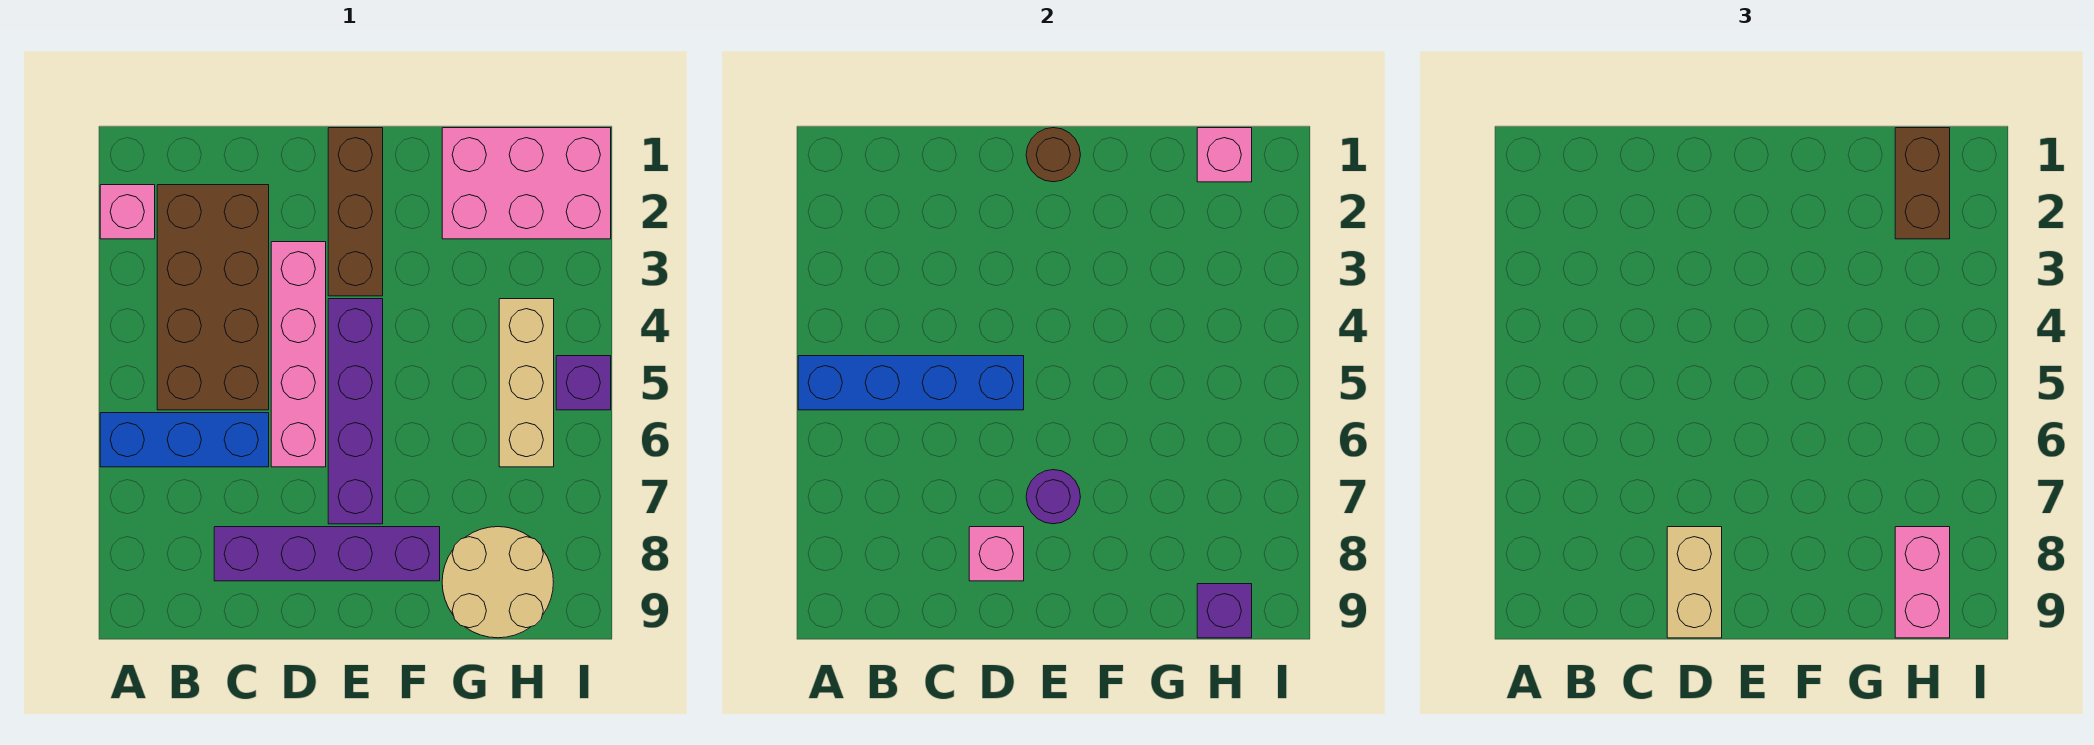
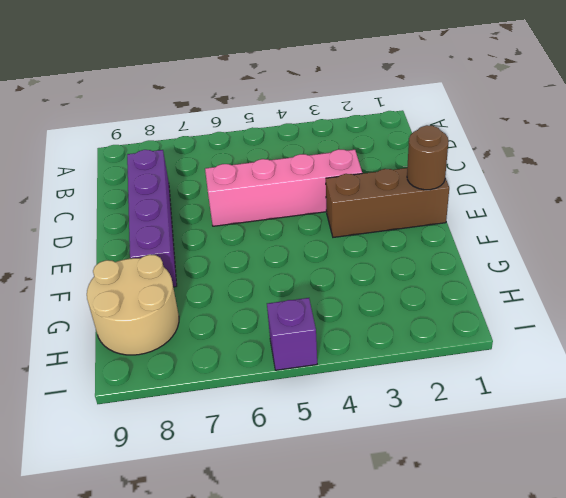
none -> pink brick A2 level 1
none -> blue brick A6:C6 level 1
none -> brown brick B2:C5 level 1

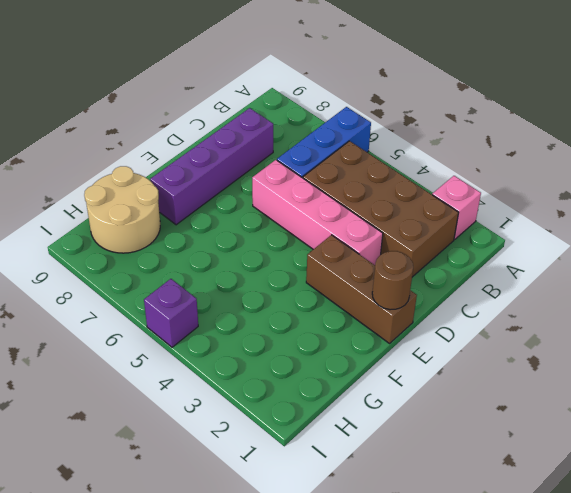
none -> purple brick E4:E7 level 1
none -> pink brick G1:I2 level 1
none -> tan brick H4:H6 level 1

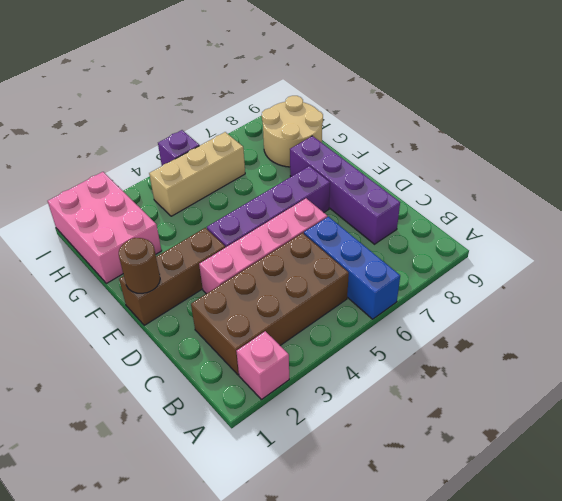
none -> blue brick A5:D5 level 2
none -> pink brick D8 level 2
none -> purple round brick E7 level 2

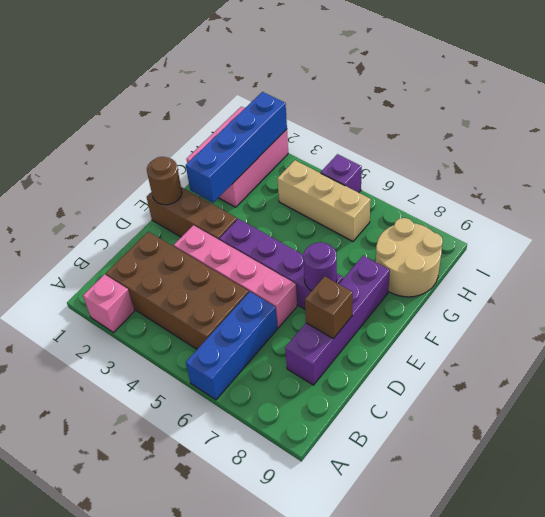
brown brick D8 level 2 -> pink brick D8 level 2
blue brick F2:I2 level 2 -> blue brick A5:D5 level 2
none -> pink brick H1 level 2
none -> purple brick H9 level 2
none -> tan brick D8:D9 level 3

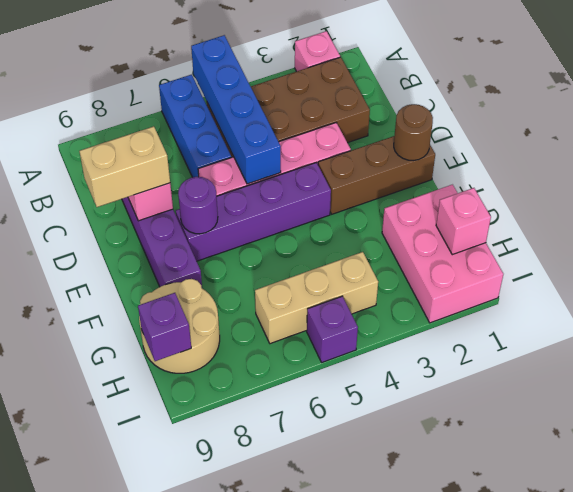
none -> brown brick H1:H2 level 3
none -> pink brick H8:H9 level 3

